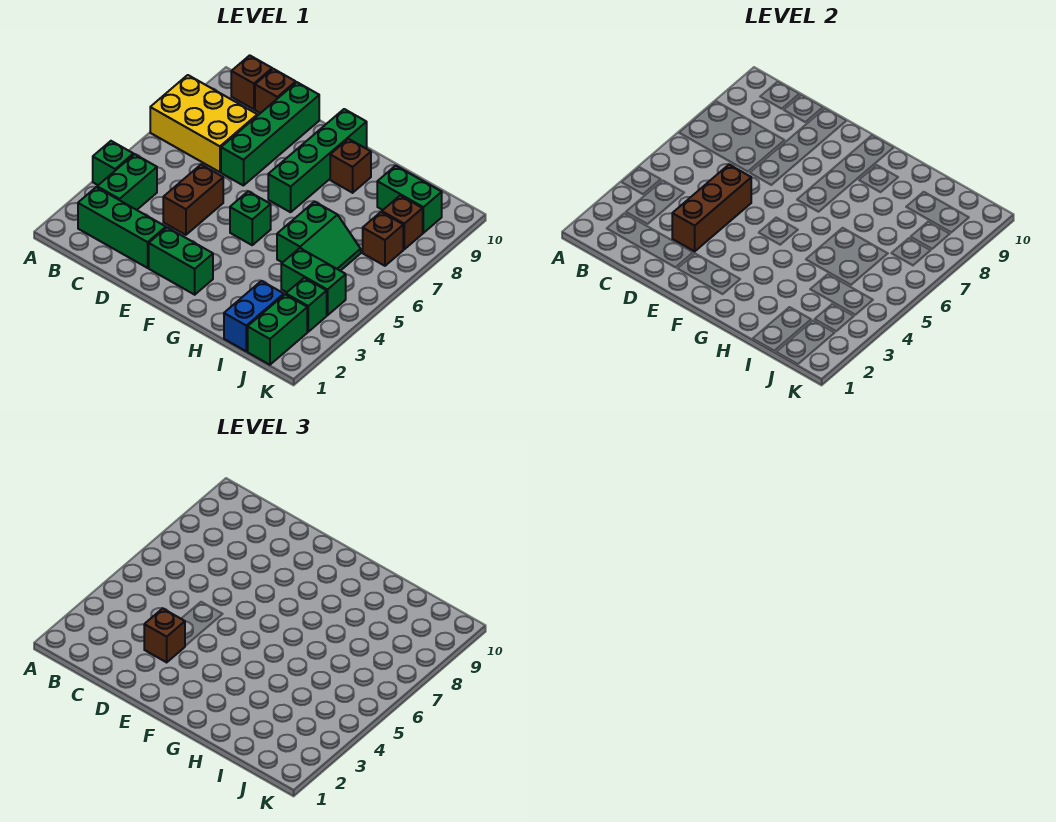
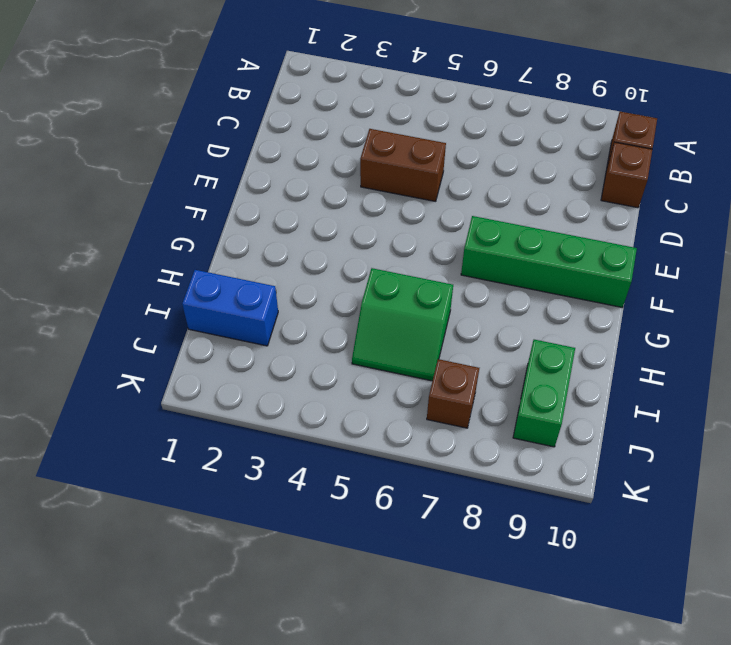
none -> green brick A4 level 1
none -> yellow brick A7:C8 level 1
none -> green brick B2:D2 level 1

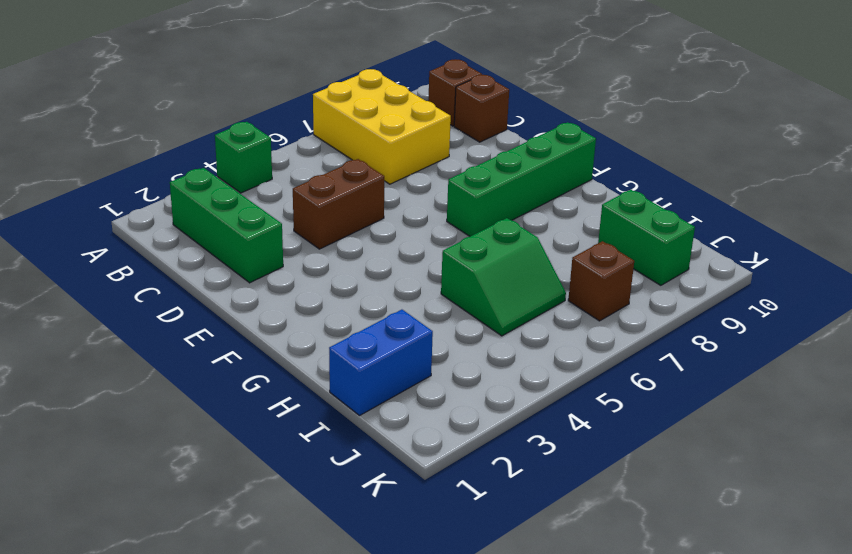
none -> green brick B3:B4 level 1
none -> green brick D7:D10 level 1
none -> green brick E2:F2 level 1

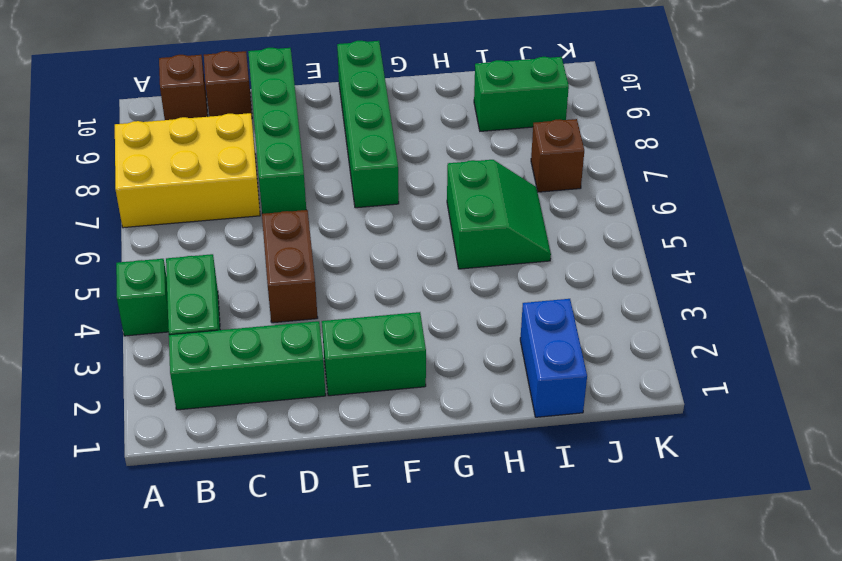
none -> green brick F5 level 1
none -> brown brick G9 level 1
none -> green brick I4:J4 level 1

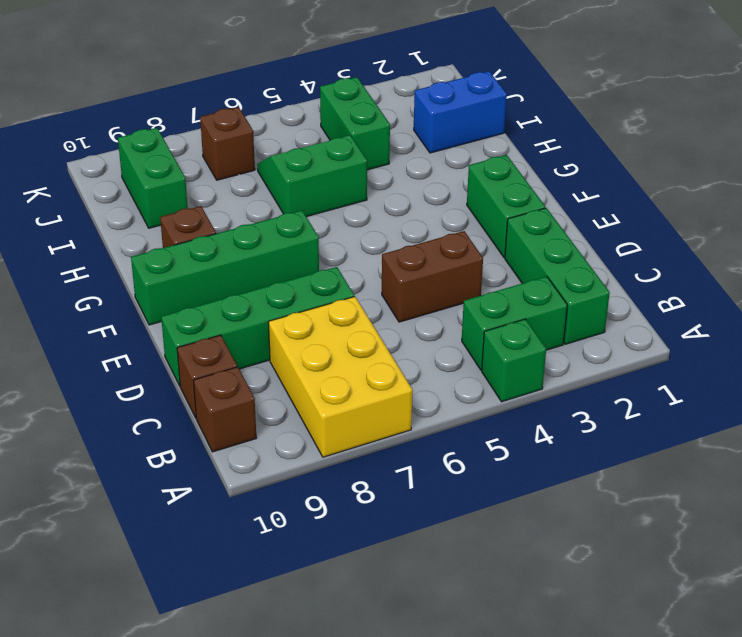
none -> green brick F5 level 1
none -> green brick J1:J2 level 1
none -> green brick J3 level 1

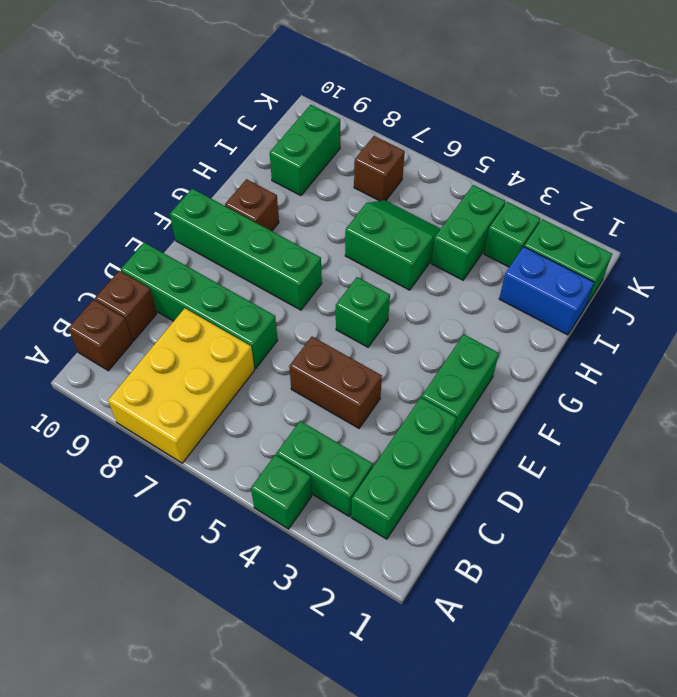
none -> brown brick J8 level 1
none -> brown brick D3:D5 level 2
none -> brown brick D3 level 3

